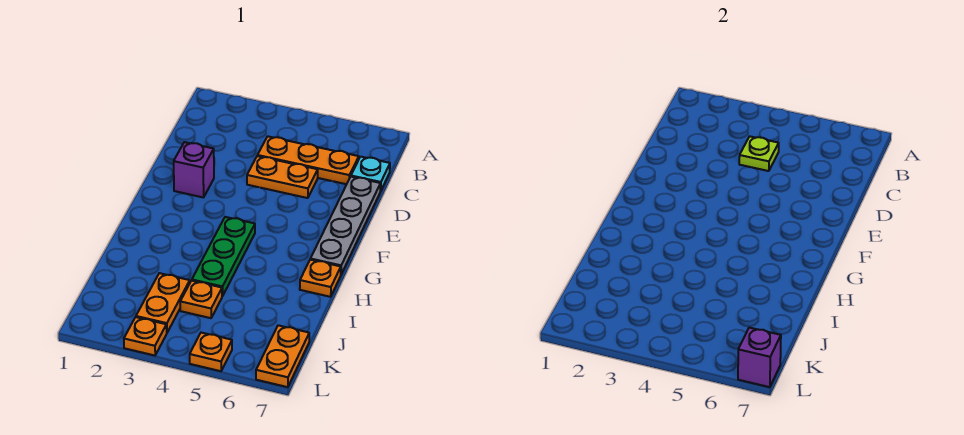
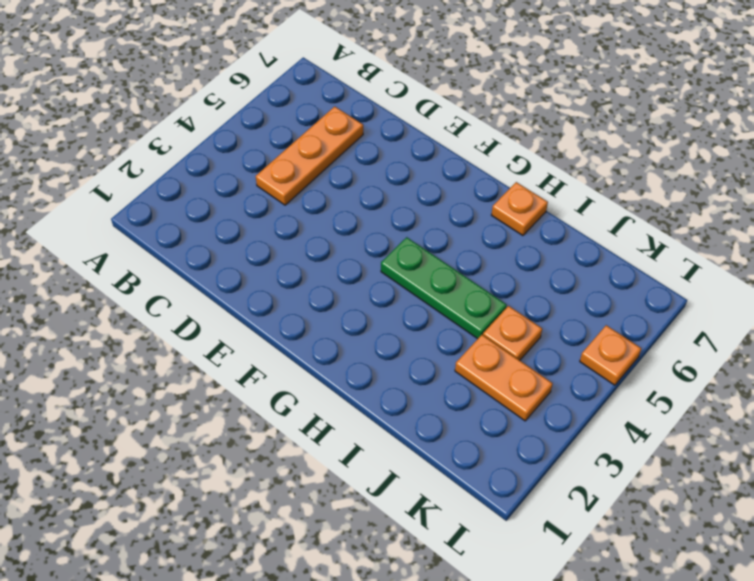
none -> cyan plate C7 level 1
none -> orange plate D4:D5 level 1
none -> grey plate D7:G7 level 1

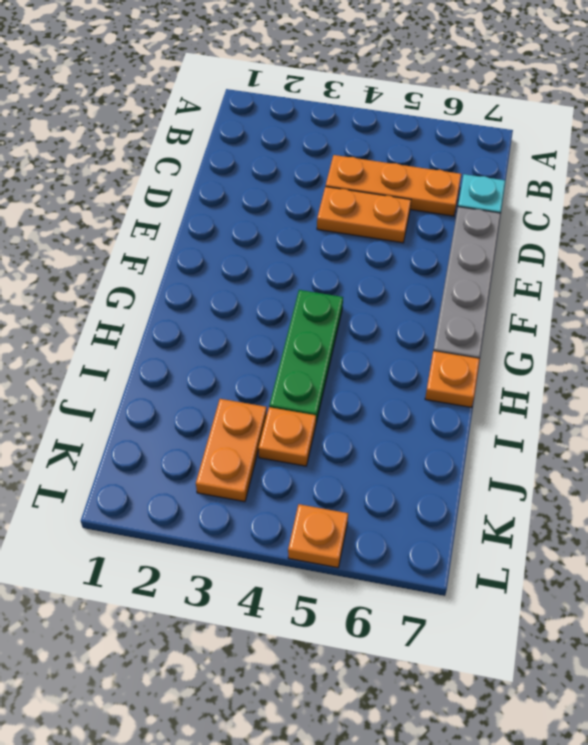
none -> purple brick E2 level 1
none -> orange plate K7:L7 level 1
none -> orange plate L3 level 1

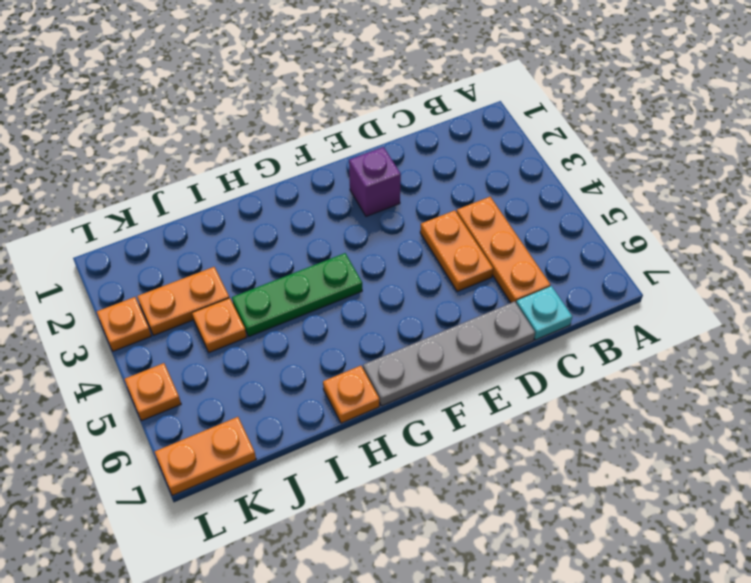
none -> lime plate C4 level 2
none -> purple brick L7 level 2

